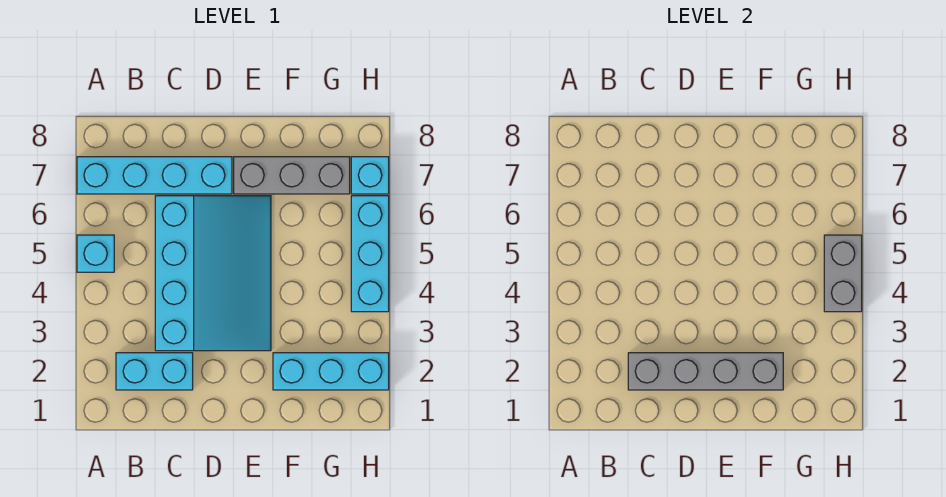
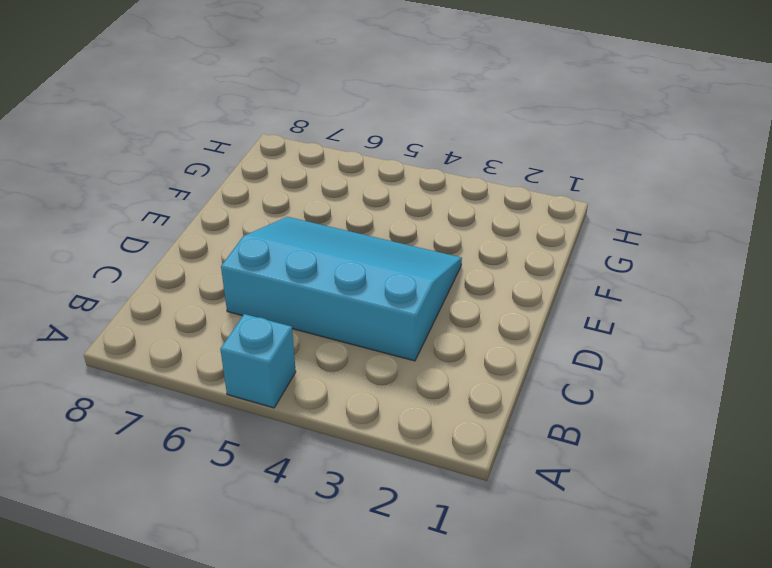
none -> cyan brick A7:D7 level 1
none -> cyan brick B2:C2 level 1

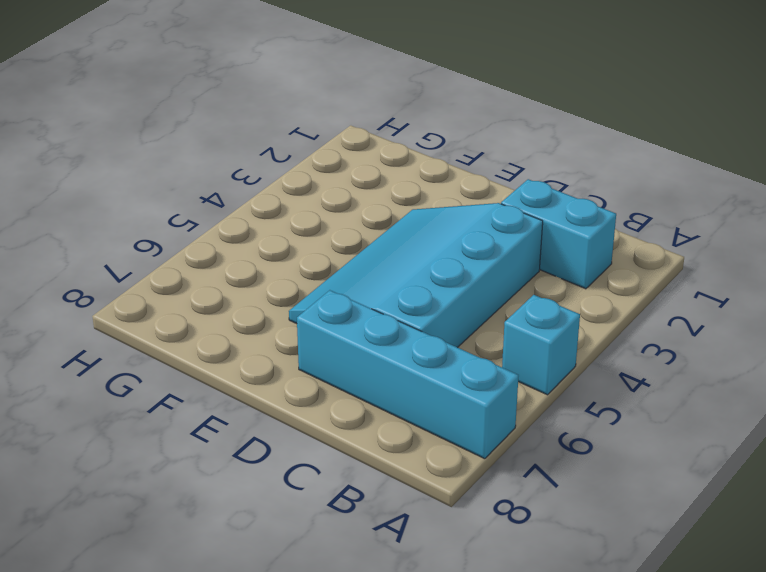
none -> grey brick E7:G7 level 1
none -> cyan brick F2:H2 level 1

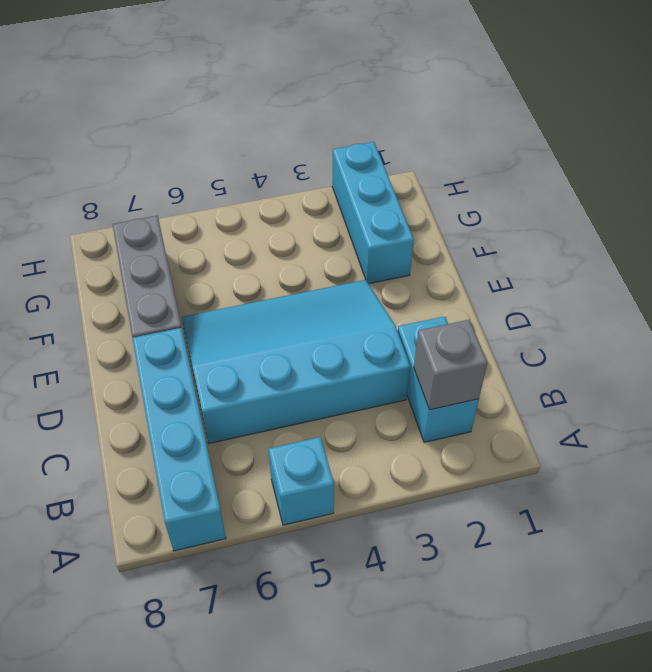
grey brick B2 level 2 -> none
none -> cyan brick H4:H6 level 1
none -> cyan brick H7 level 1

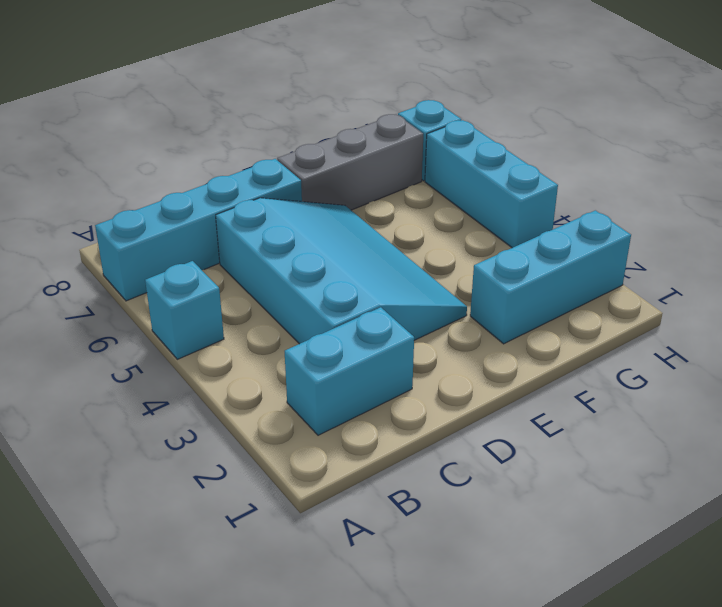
none -> grey brick C2:F2 level 2
none -> grey brick H4:H5 level 2

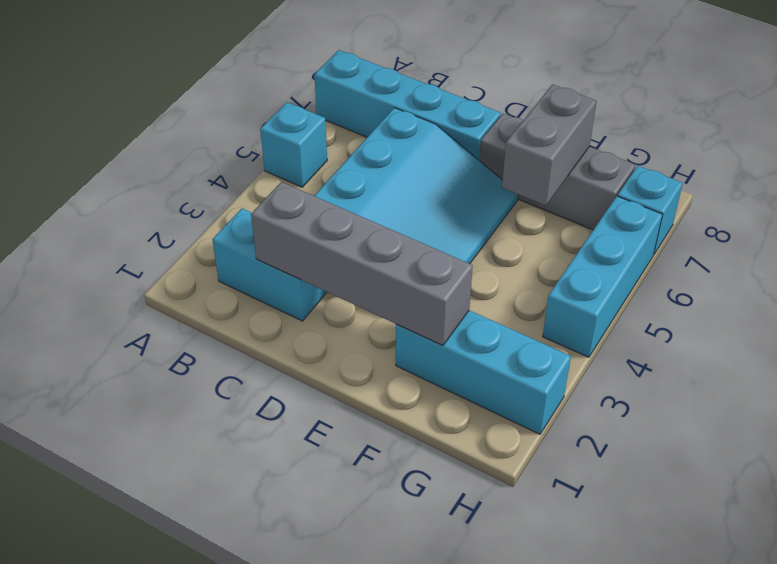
grey brick F6:F7 level 2 -> grey brick H4:H5 level 2

